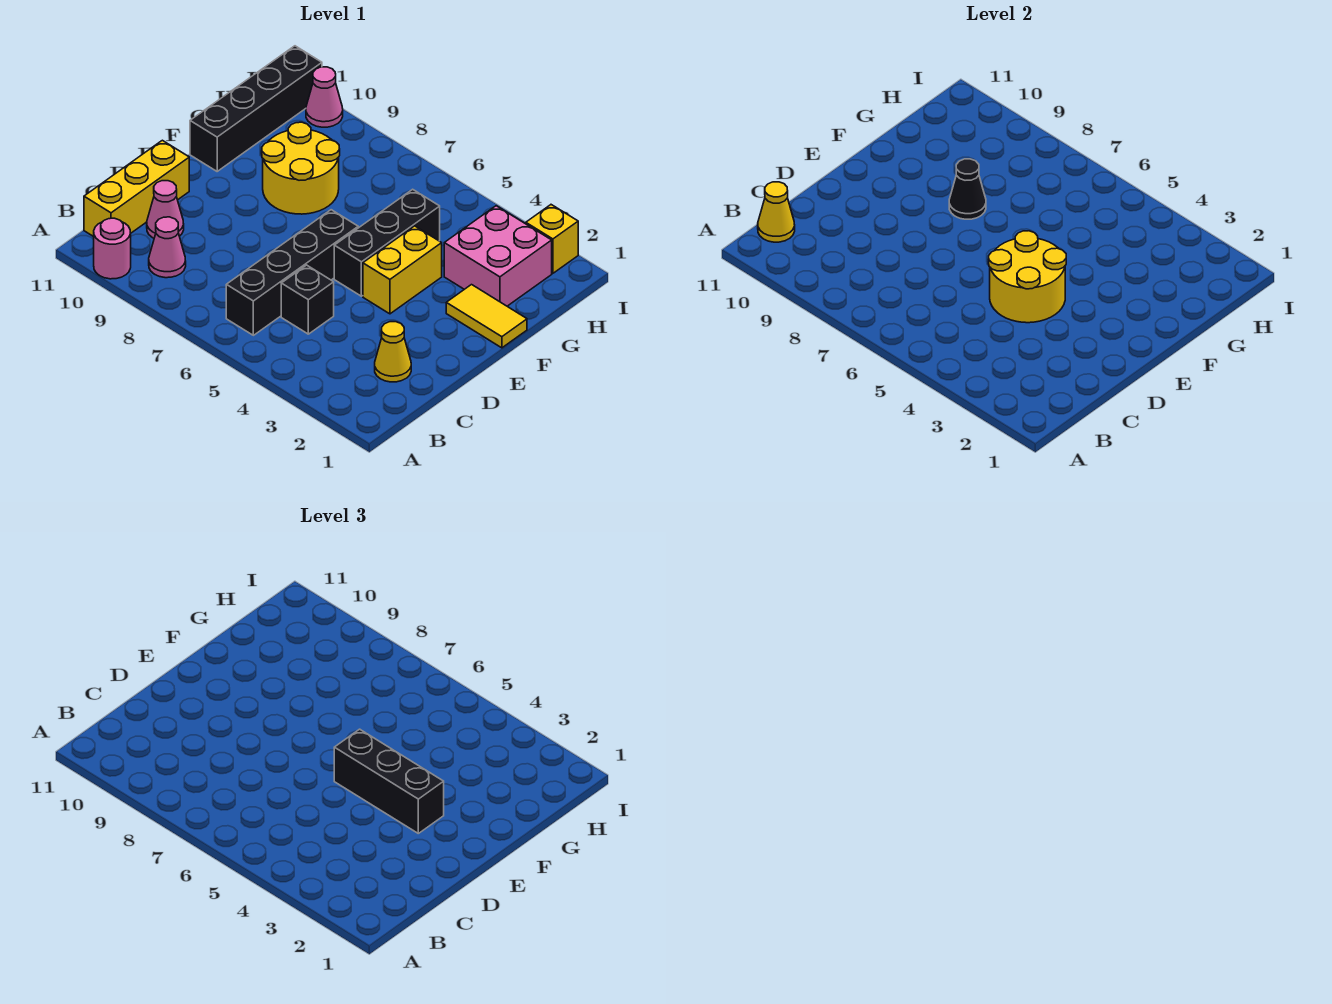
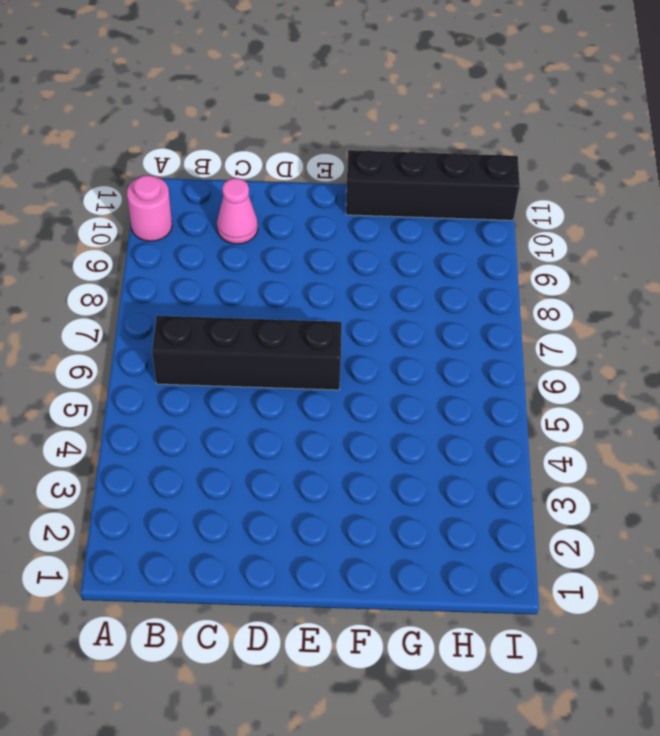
none -> pink cone B9 level 1
none -> yellow brick B11:D11 level 1
none -> yellow cone C2 level 1

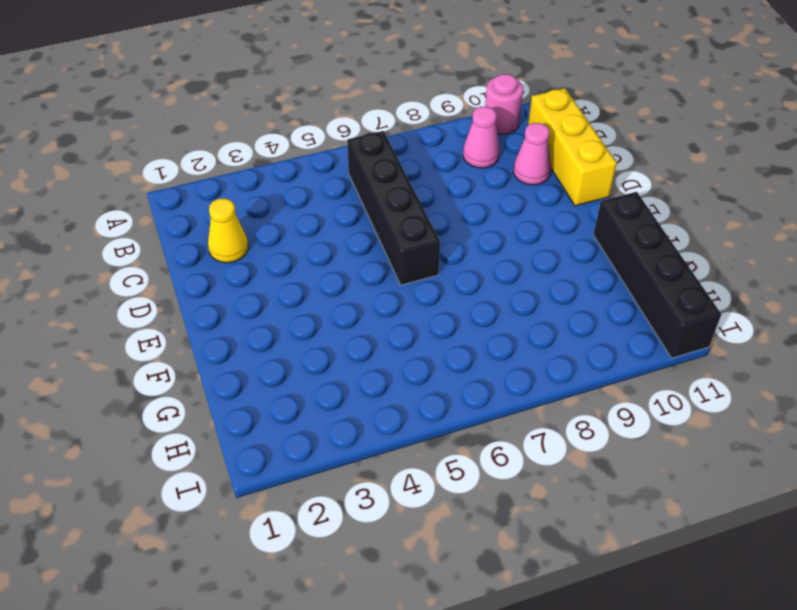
none -> black brick C5 level 1
none -> yellow brick E4:F4 level 1
none -> black brick E5:G5 level 1

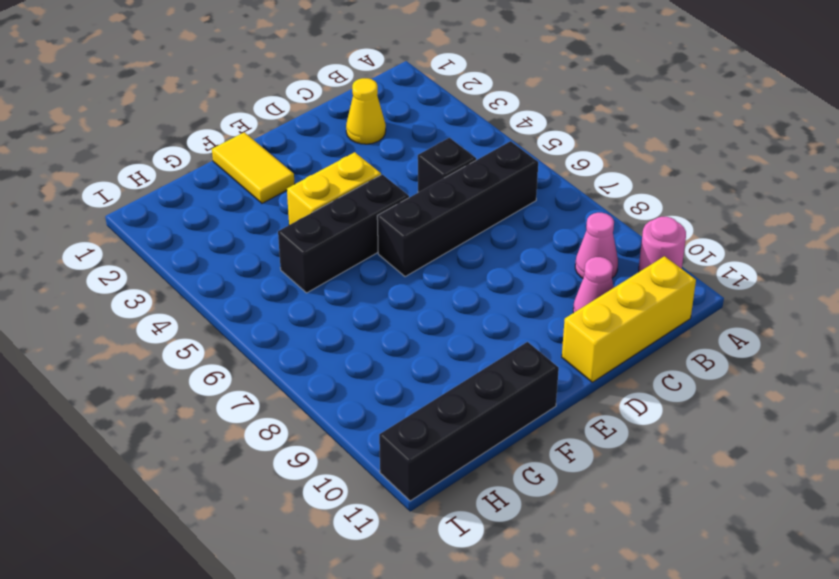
none -> yellow round brick F8:G9 level 1
none -> pink brick G2:H3 level 1
none -> yellow brick I2 level 1

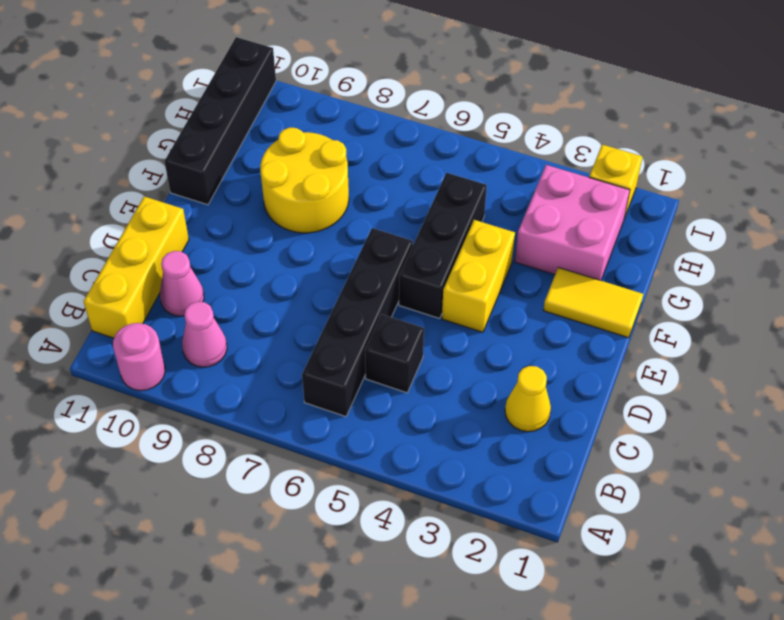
none -> pink cone I10 level 1
none -> yellow cone B11 level 2
none -> yellow round brick D4:E5 level 2

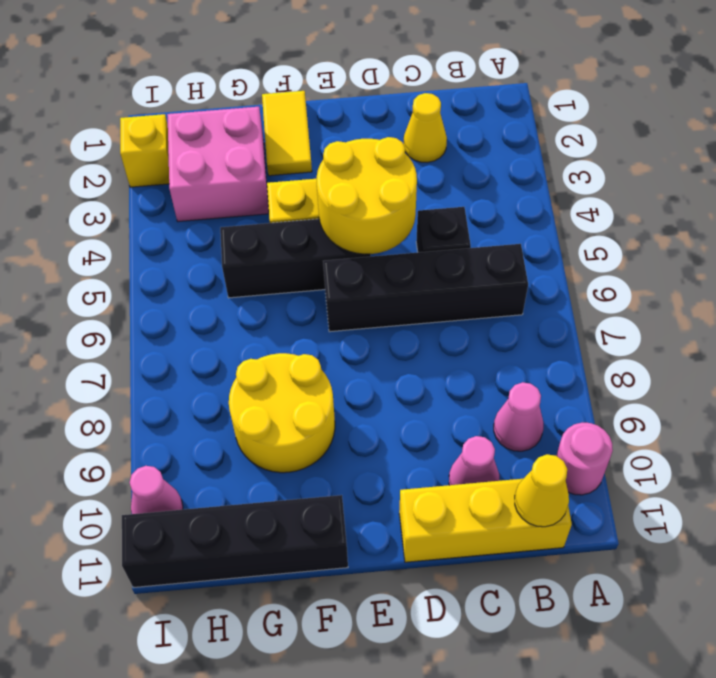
none -> black cone F8 level 2
none -> black brick E3:E5 level 3

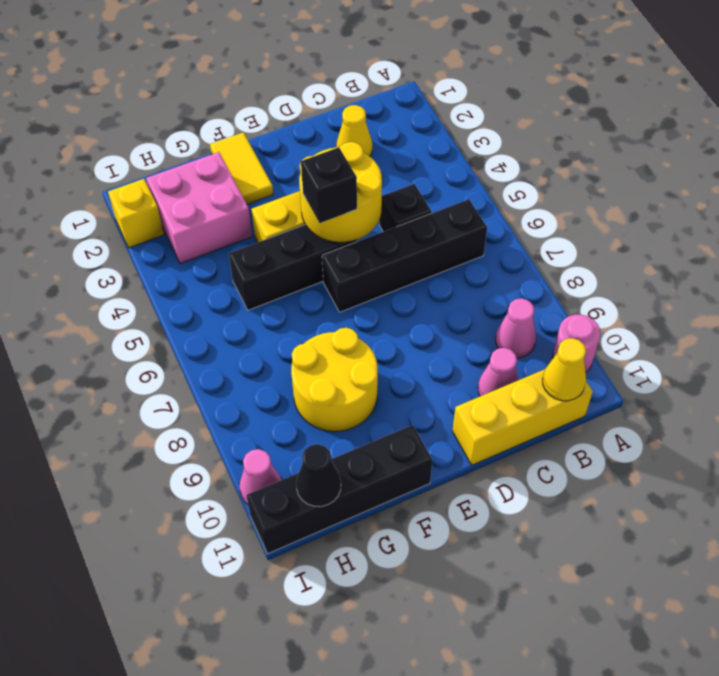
black brick E5 level 3 -> black brick E3:E5 level 3
black cone H11 level 2 -> black cone F8 level 2

